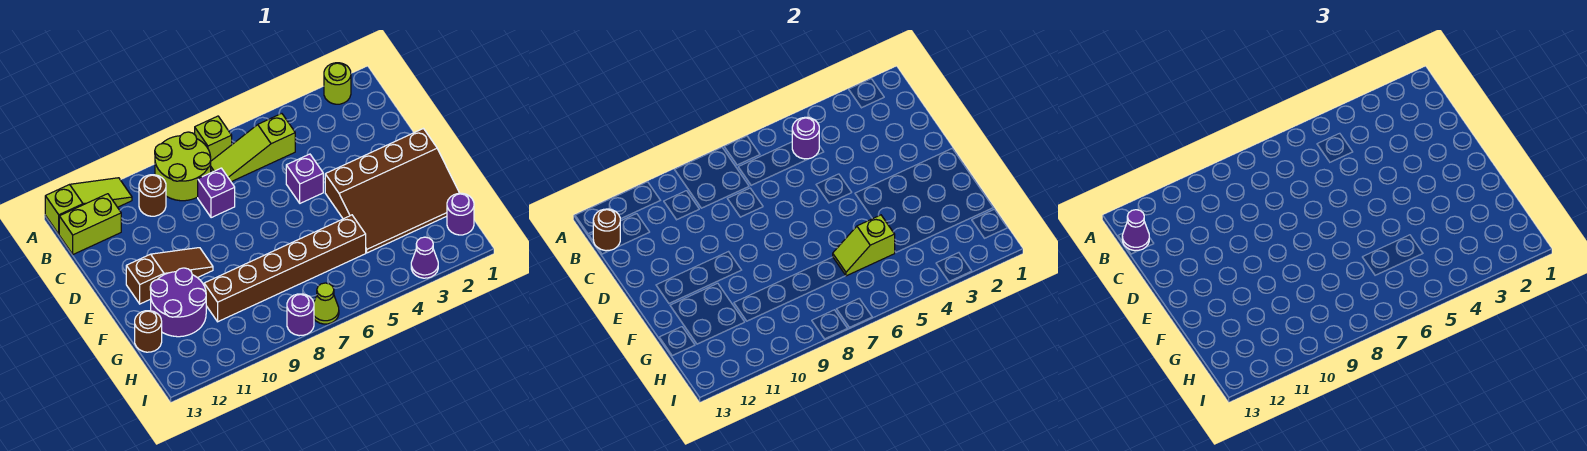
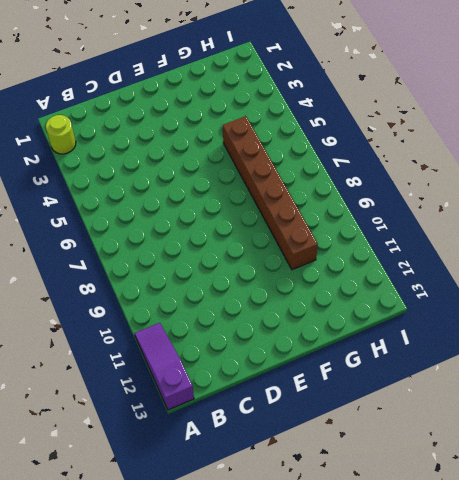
purple slope A11:A13 level 1 top 13 -> lime slope A11:A13 level 1 top 13
none -> lime brick A7 level 1
none -> lime round brick A8:B9 level 1
none -> lime slope B5:B7 level 1 top 5

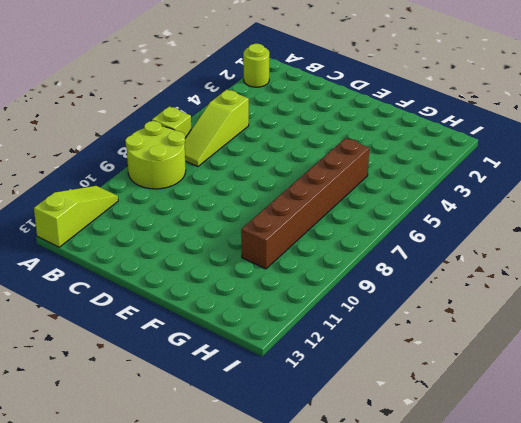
none -> brown round brick B10 level 1
none -> lime brick B12:B13 level 1
none -> purple brick C8 level 1

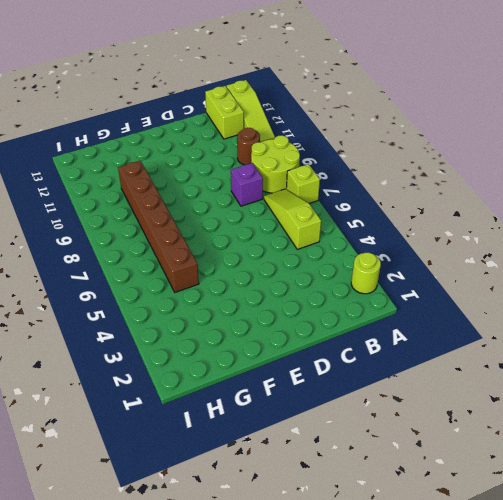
none -> purple brick D5 level 1
none -> brown slope E1:G4 level 1 top E
none -> brown slope E10:E12 level 1 top 12

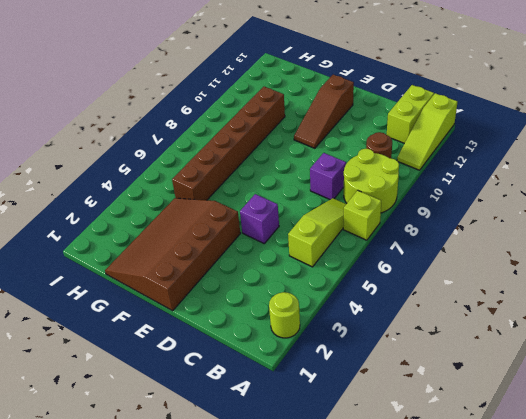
none -> purple round brick F11:G12 level 1
none -> brown round brick G13 level 1
none -> purple round brick H1 level 1

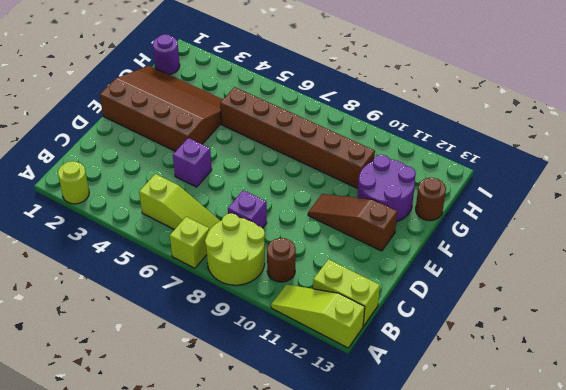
none -> purple cone I3 level 1
none -> lime cone I7 level 1
none -> purple round brick I8 level 1

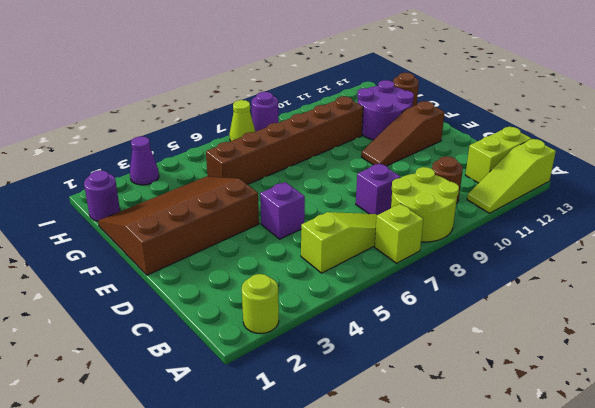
none -> purple round brick B5 level 2
none -> brown round brick B13 level 2
none -> lime slope G5:G6 level 2 top 5

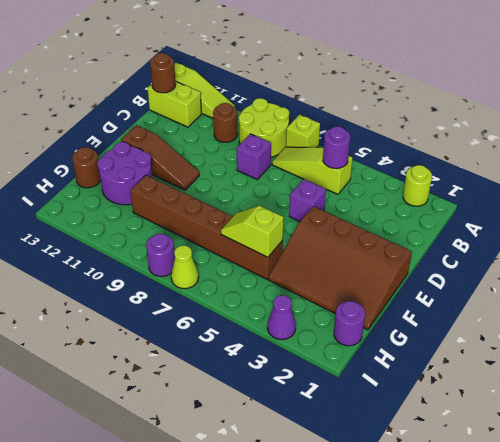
none -> purple cone B13 level 3

